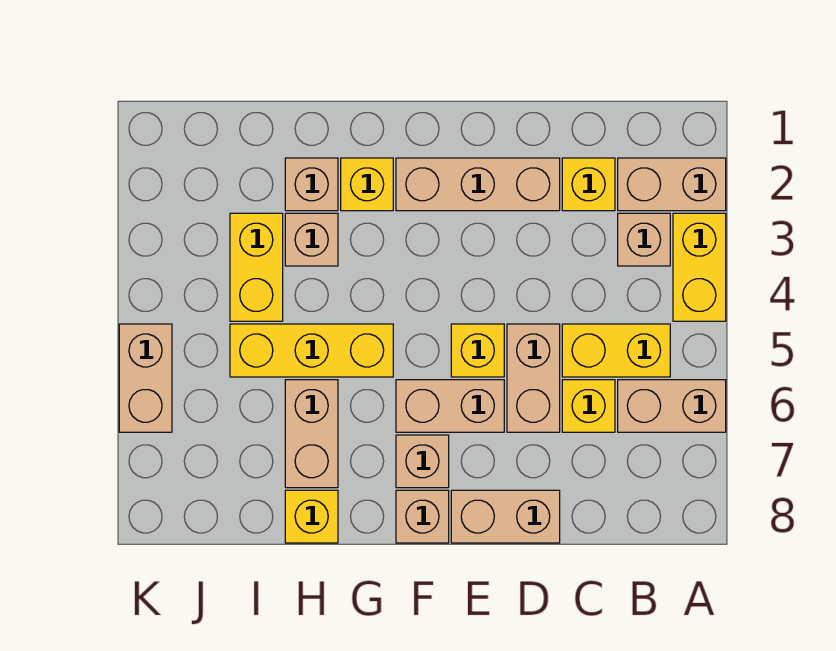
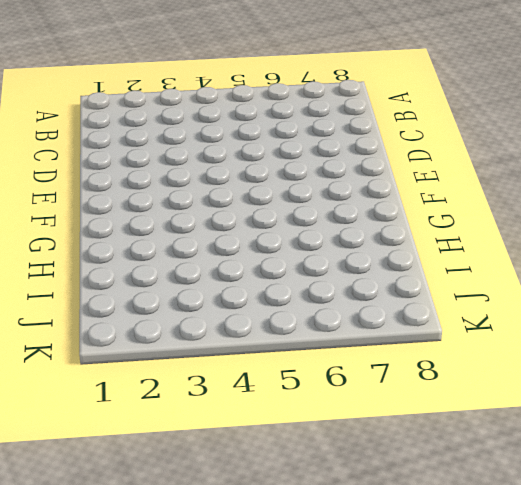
none -> tan brick A2:B2 level 1
none -> yellow brick A3:A4 level 1
none -> tan brick A6:B6 level 1

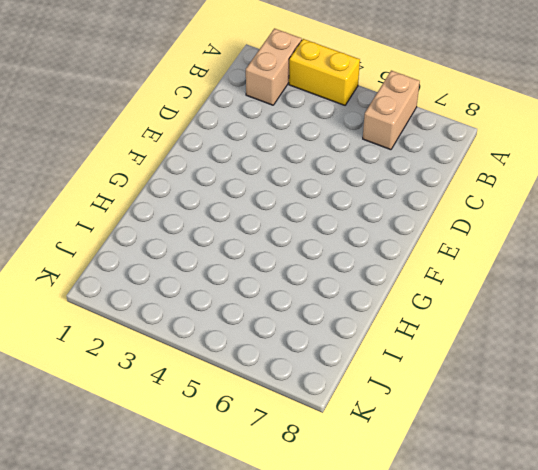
none -> tan brick B3 level 1
none -> yellow brick B5:C5 level 1
none -> yellow brick C2 level 1

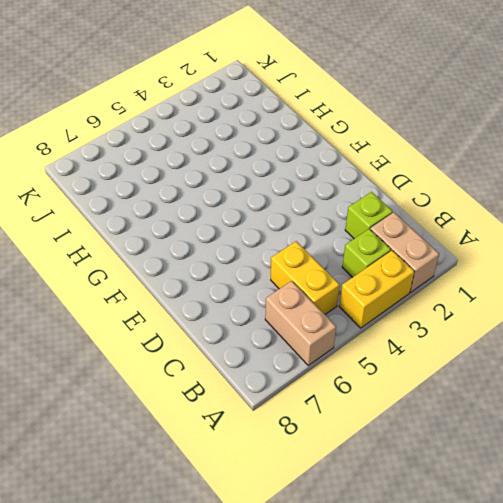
lime brick B3 level 1 -> tan brick B3 level 1
lime brick C2 level 1 -> yellow brick C2 level 1
none -> yellow brick C6 level 1
none -> tan brick D2:F2 level 1
none -> tan brick D5:D6 level 1

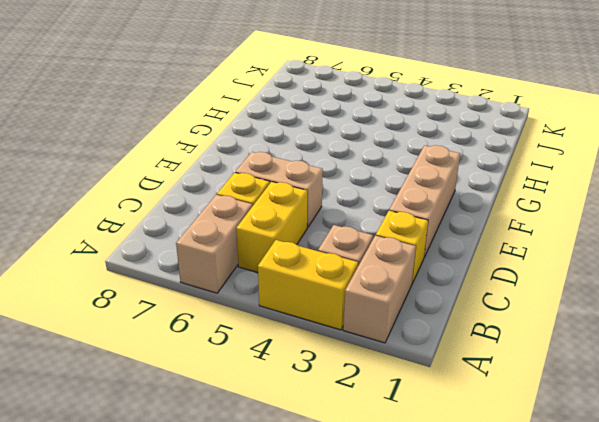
none -> tan brick D8:E8 level 1
none -> yellow brick E5 level 1
none -> tan brick E6:F6 level 1

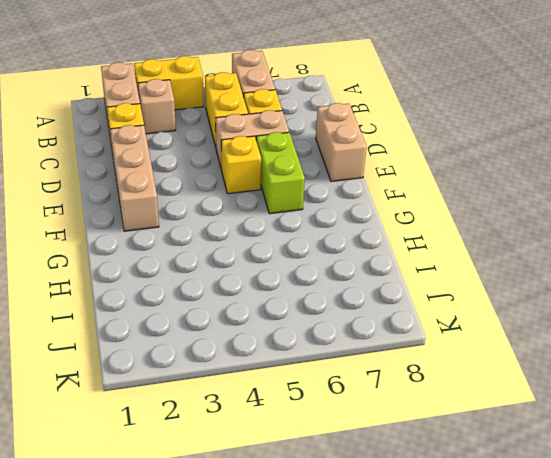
lime brick E6:F6 level 1 -> tan brick E6:F6 level 1
none -> tan brick F7 level 1
none -> tan brick F8 level 1
none -> yellow brick G2 level 1

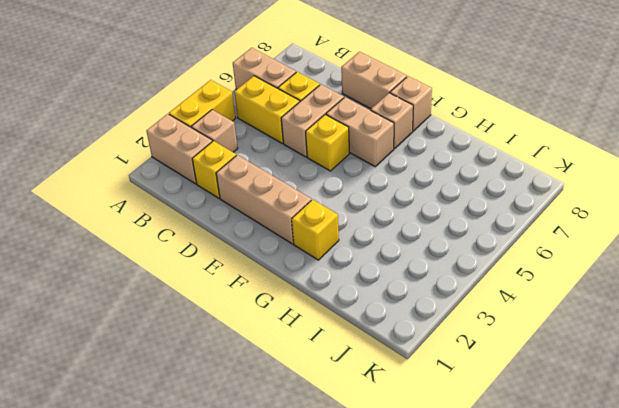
none -> yellow brick G5:I5 level 1
none -> tan brick H2 level 1
none -> tan brick H3 level 1

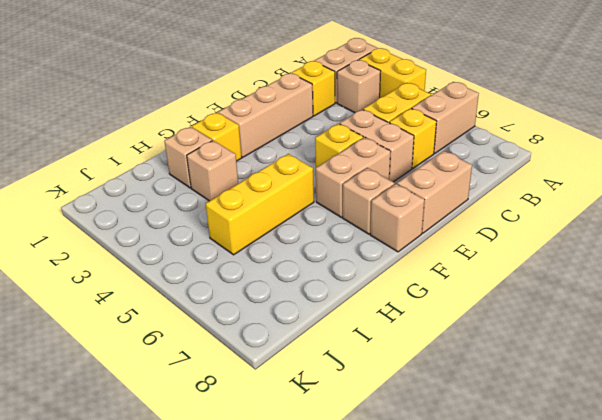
none -> tan brick H6:H7 level 1
none -> yellow brick H8 level 1
none -> yellow brick I3:I4 level 1

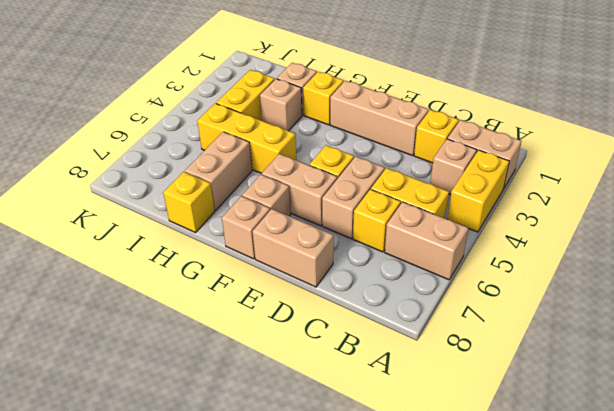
none -> tan brick K5:K6 level 1

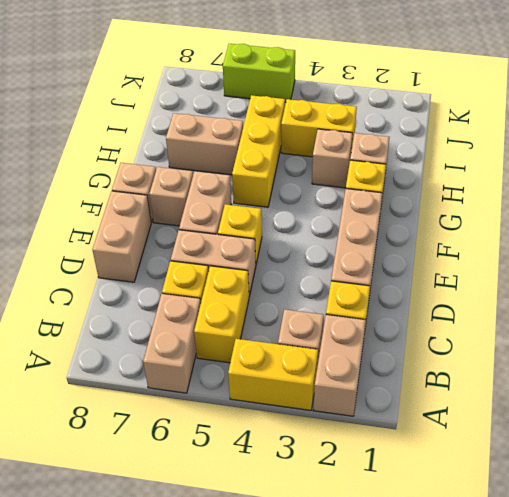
lime brick K5:K6 level 1 -> tan brick K5:K6 level 1
none -> yellow brick H8 level 1

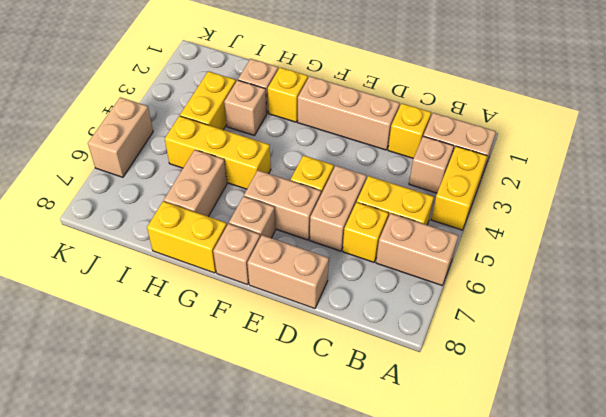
yellow brick G8:H8 level 1 -> yellow brick H8 level 1

